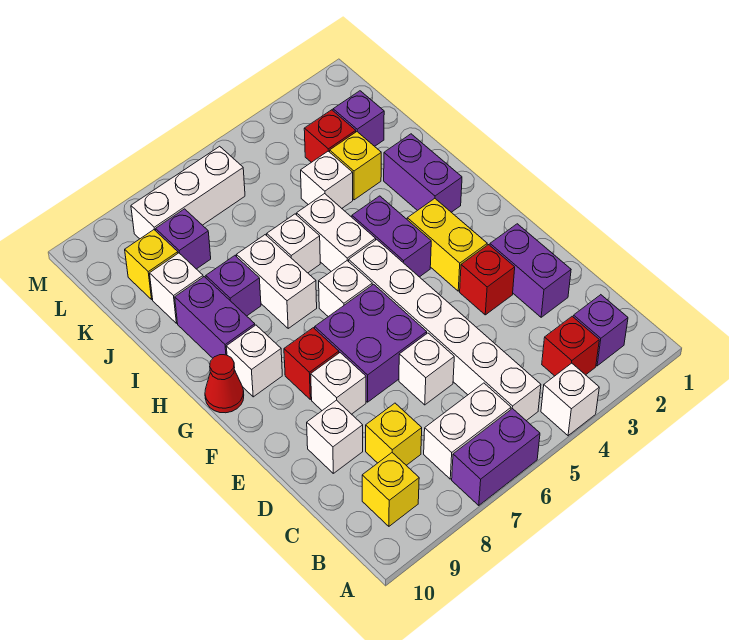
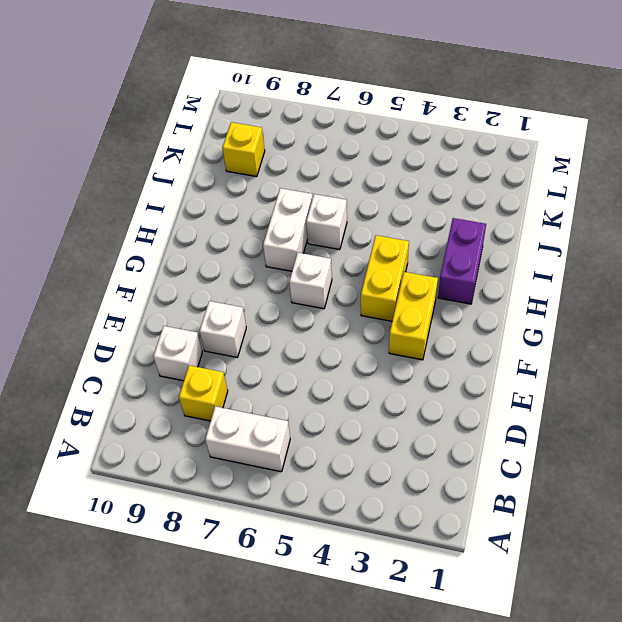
yellow brick G4:H4 level 1 -> purple brick G4:H4 level 1
none -> white brick A4 level 1
none -> purple brick A6:A7 level 1
none -> purple brick B2 level 1
none -> red brick B3 level 1

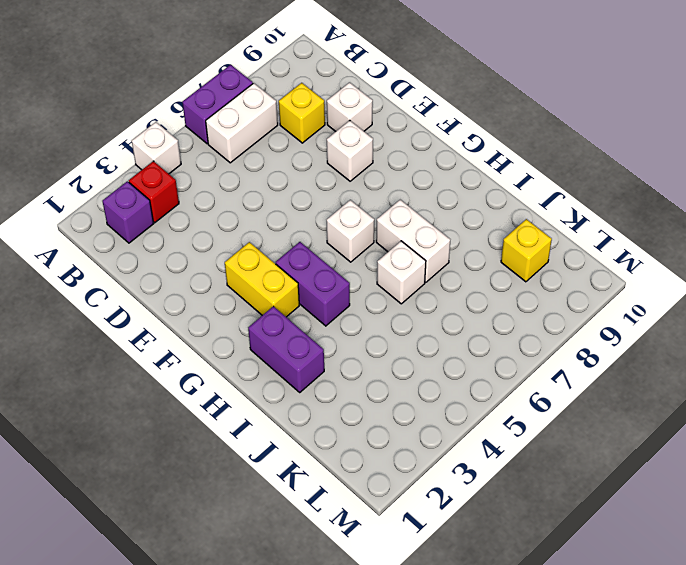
none -> white brick B5:G5 level 1
none -> yellow brick B9 level 1
none -> purple brick D2:E2 level 1
none -> white brick D6 level 1

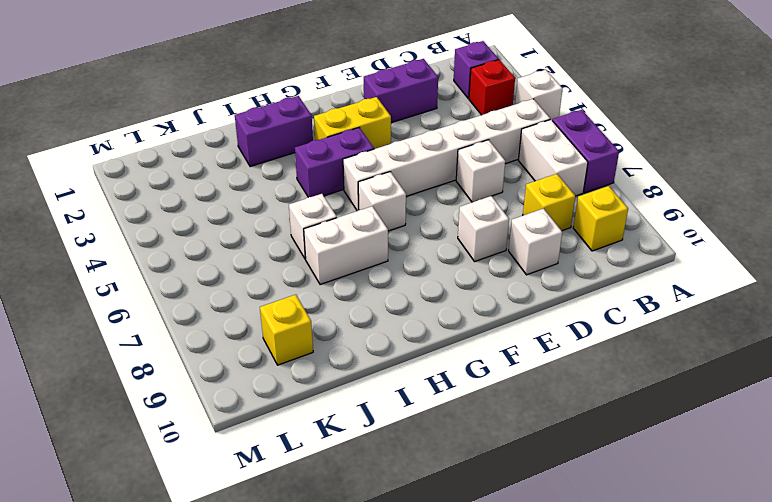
none -> red brick E3 level 1
none -> purple brick E6:F7 level 1
none -> red brick F8 level 1
none -> white brick G9 level 1

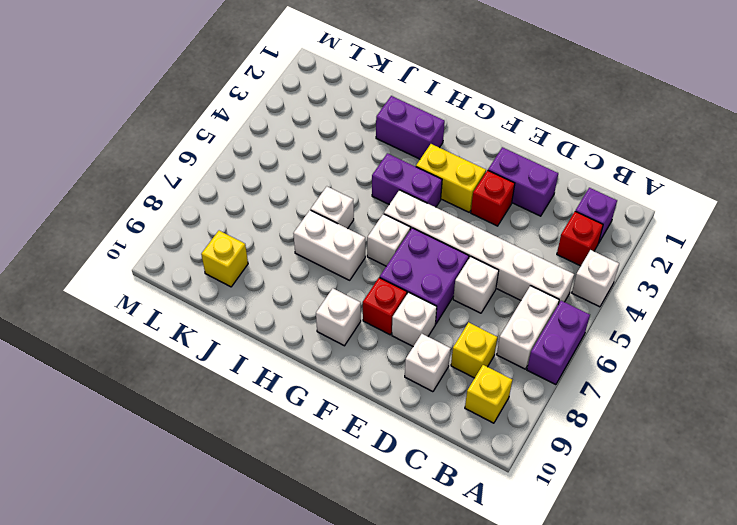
none -> red cone G10 level 1
none -> white brick H5:I5 level 1
none -> purple brick H9:I9 level 1
none -> purple brick I8 level 1

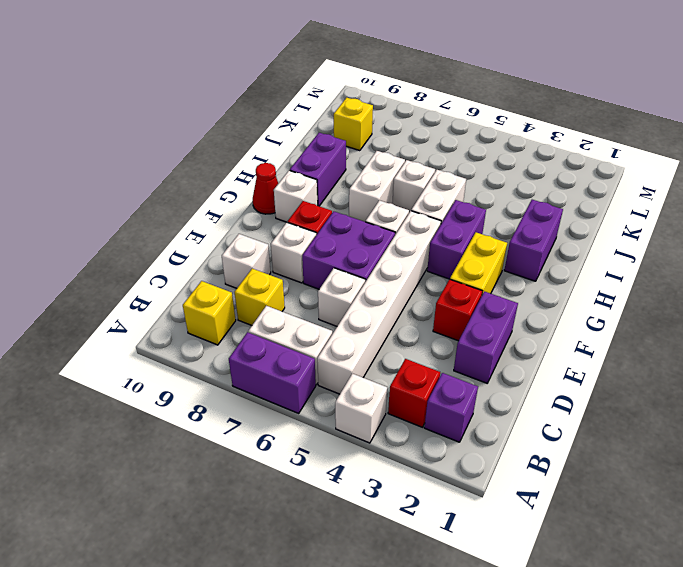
none -> purple brick I8 level 1
none -> yellow brick J3 level 1
none -> white brick J4 level 1
none -> white brick J9 level 1

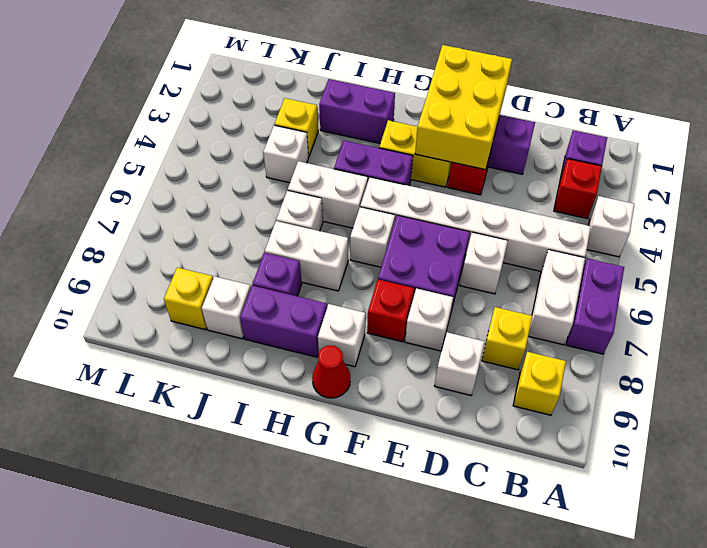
yellow brick E1:F3 level 2 -> none
none -> purple brick K2 level 1
none -> red brick K3 level 1
none -> purple brick K8 level 1
none -> white brick L6:L8 level 1

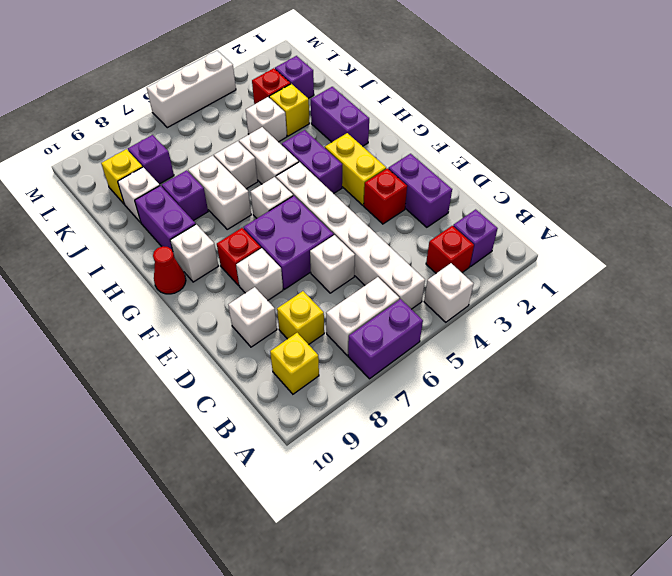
white brick M4:M6 level 1 -> white brick L6:L8 level 1

